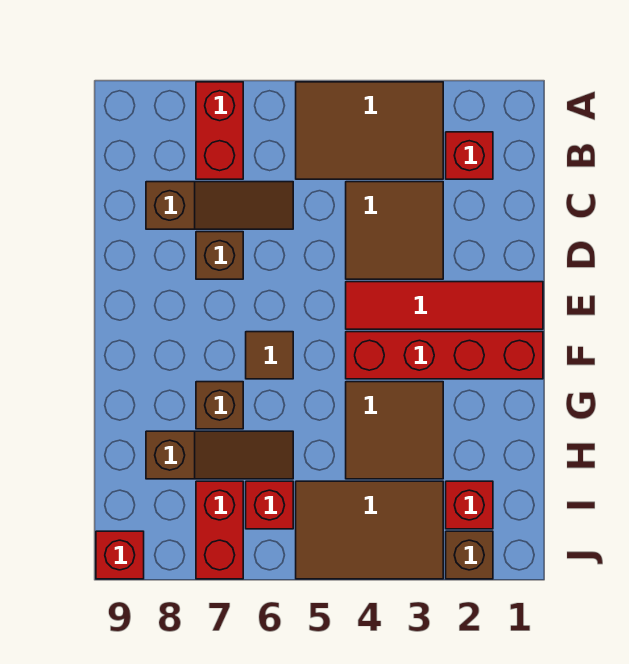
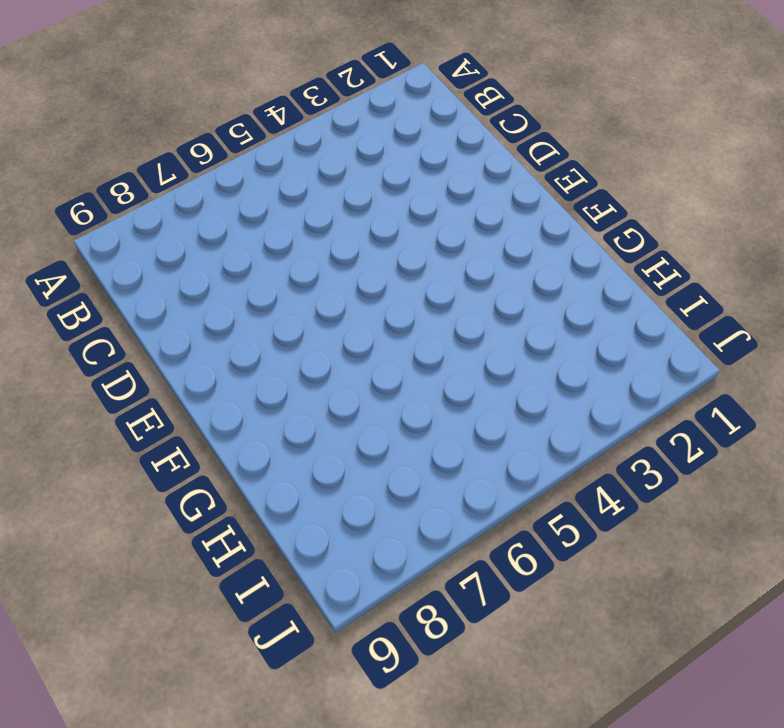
none -> brown tile A3:B5 level 1
none -> red brick A7:B7 level 1
none -> red brick B2 level 1

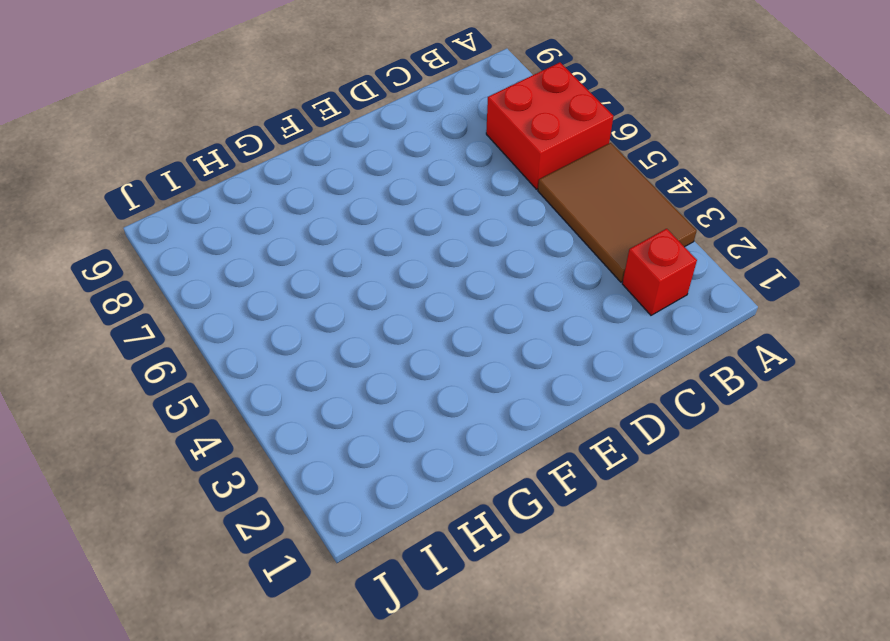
red brick A6:B7 level 1 -> red brick A7:B7 level 1
none -> brown tile C3:D4 level 1
none -> brown slope C6:C8 level 1 top 8
none -> brown brick D7 level 1

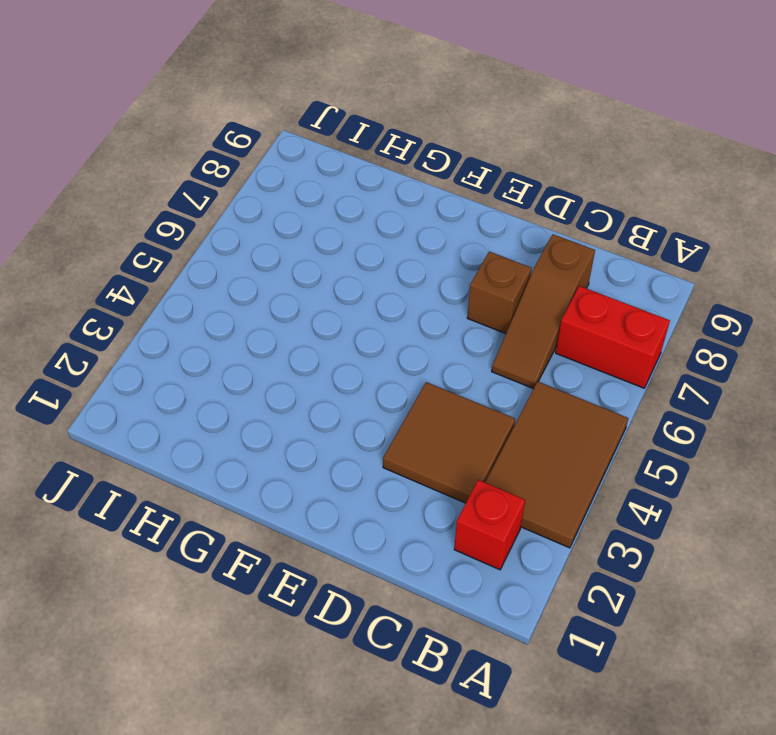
none -> red tile E1:E4 level 1
none -> red brick F1:F4 level 1
none -> brown tile F6 level 1

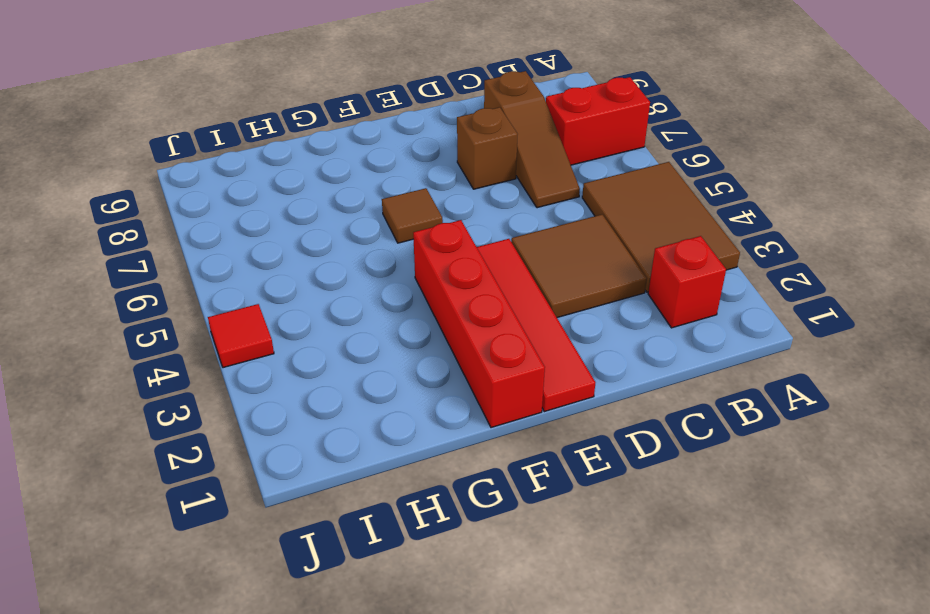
red tile J4 level 1 -> brown tile I3:J5 level 1
none -> brown tile G3:H4 level 1
none -> brown brick G7 level 1
none -> brown slope H6:H8 level 1 top 8

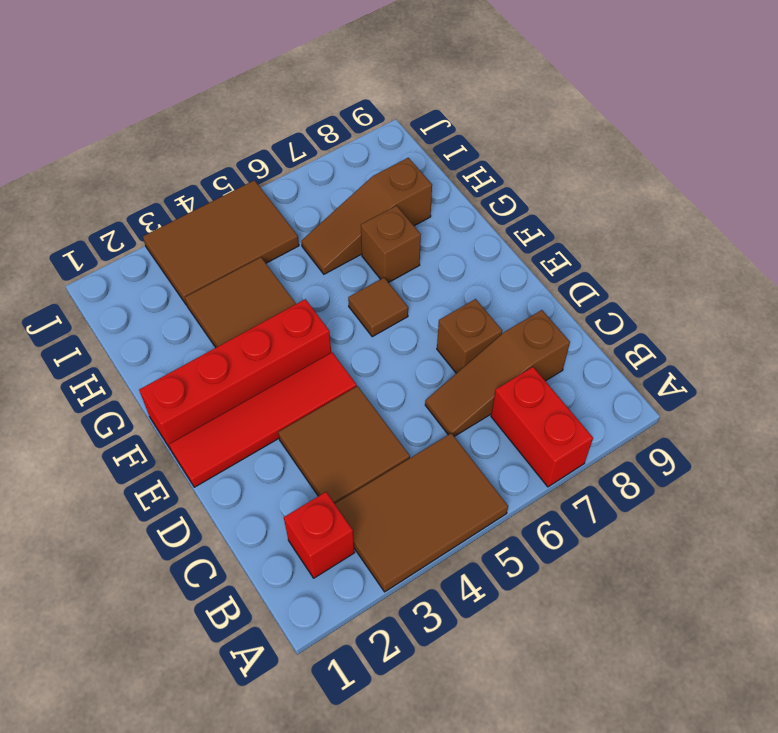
none -> red brick I2 level 1
none -> red brick I6 level 1
none -> red brick I7:J7 level 1

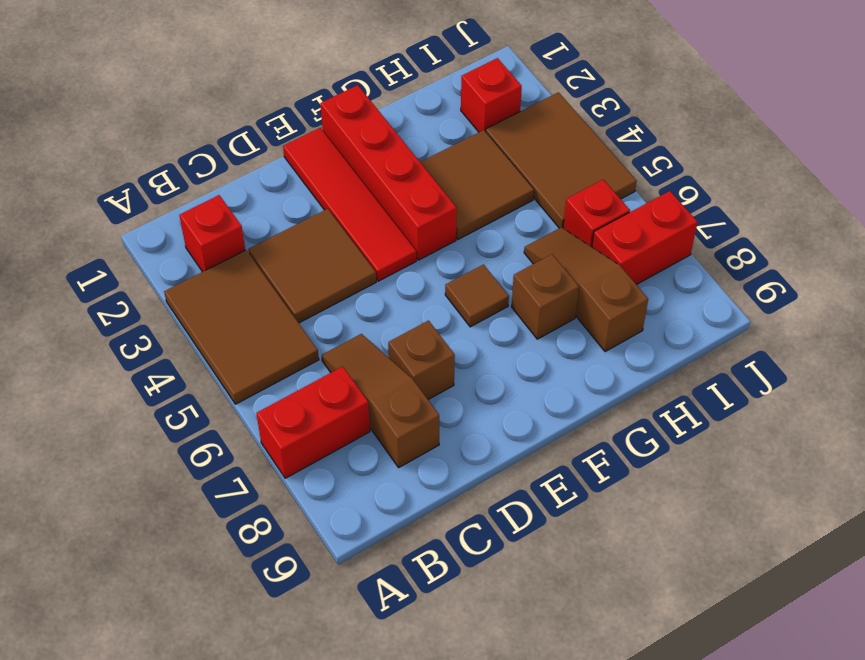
none -> brown brick J2 level 1
none -> red brick J9 level 1

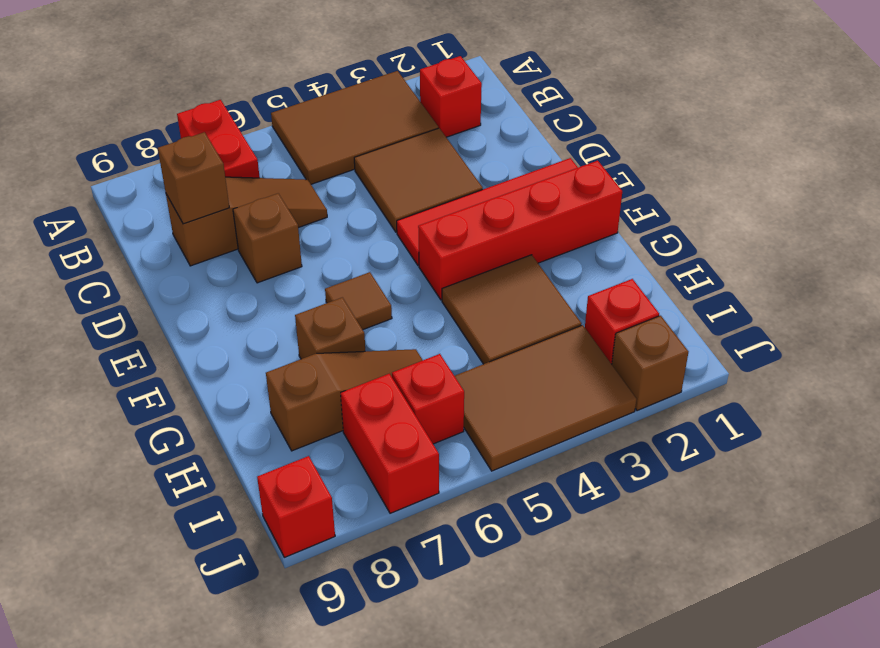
brown brick C8 level 2 -> none

